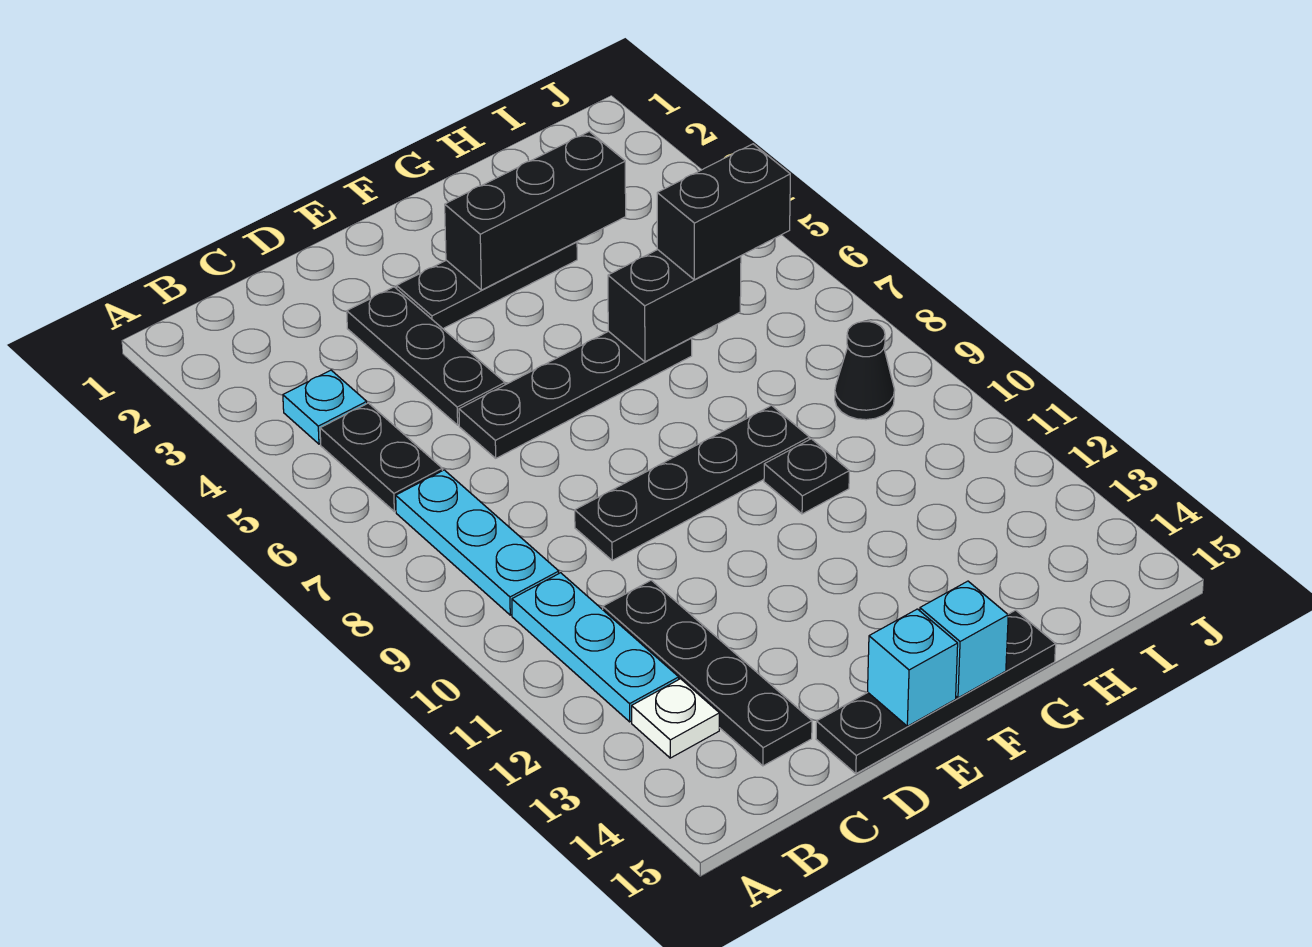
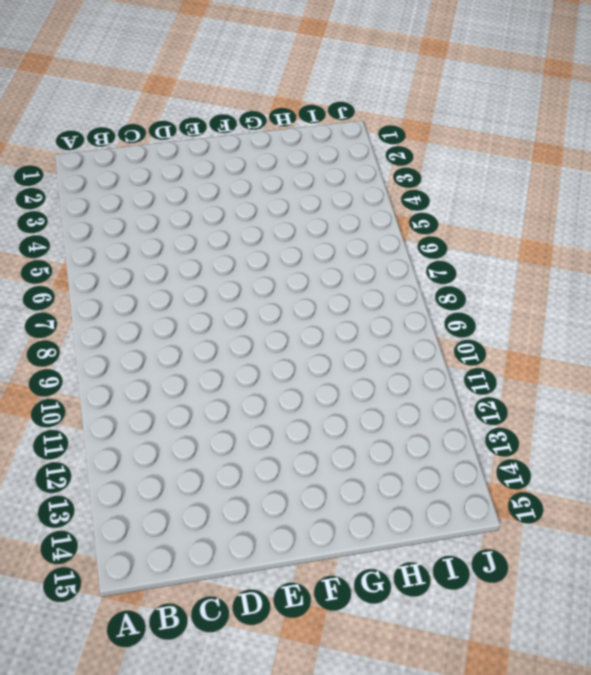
none -> cyan plate B4 level 1
none -> black plate B5:B6 level 1
none -> cyan plate B7:B9 level 1

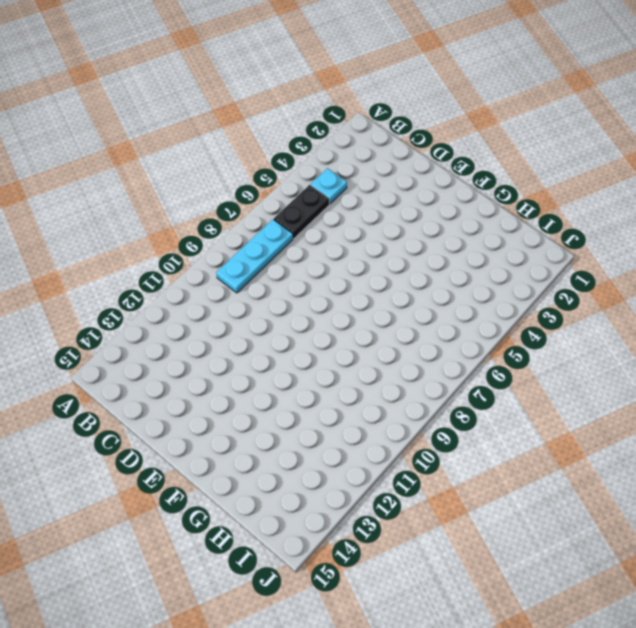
none -> cyan plate B10:B12 level 1
none -> white plate B13 level 1
none -> black plate C11:C14 level 1

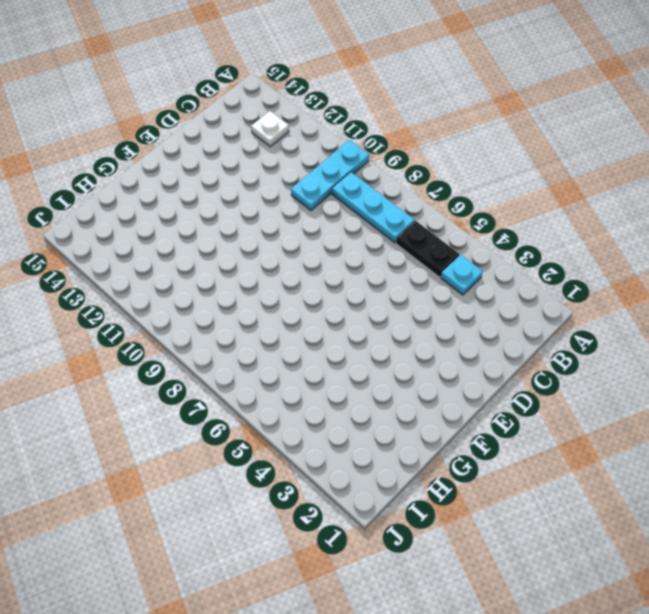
cyan plate A10:C10 level 1 -> cyan plate B10:B12 level 1
none -> black plate C11:C14 level 1
none -> black plate D3:D5 level 1
none -> black plate D6:G6 level 1

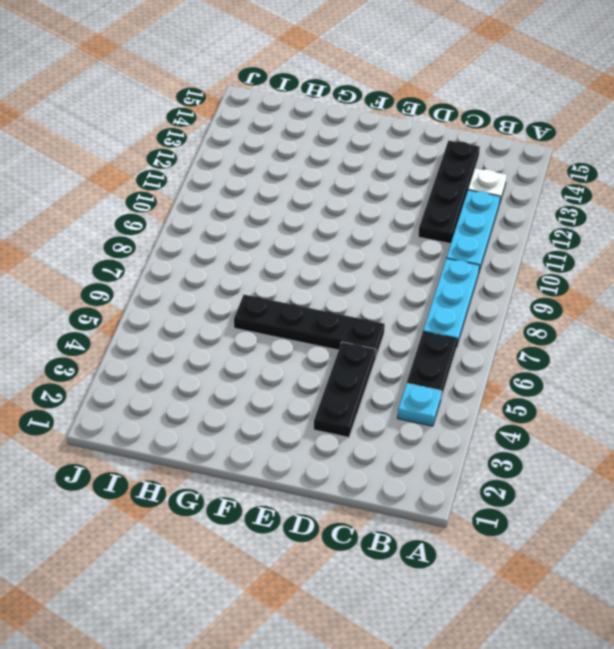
none -> black plate D9:G9 level 1
none -> black plate D15:G15 level 1
none -> black plate E3:G3 level 1

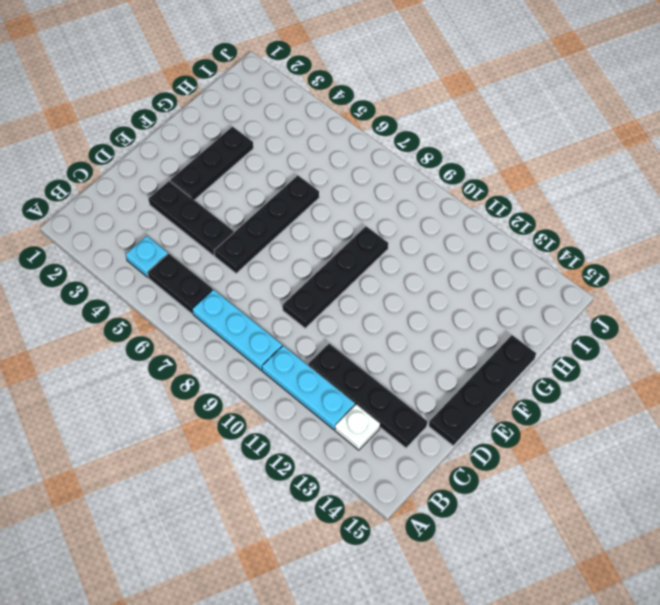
none -> black plate G10 level 1
none -> black cone I9 level 1
none -> cyan brick E15 level 2

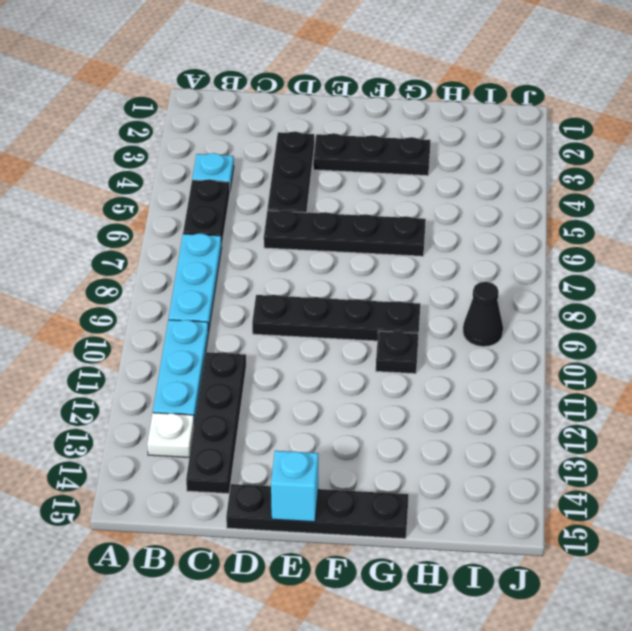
none -> black brick F3:H3 level 2
none -> cyan brick F15 level 2
none -> black brick G6:H6 level 2

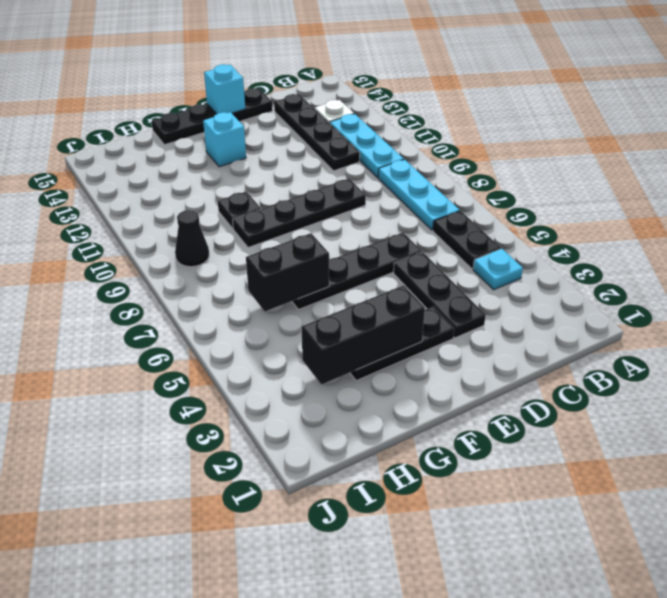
cyan brick F13 level 1 -> cyan brick F15 level 2
none -> black brick H6:I6 level 3

